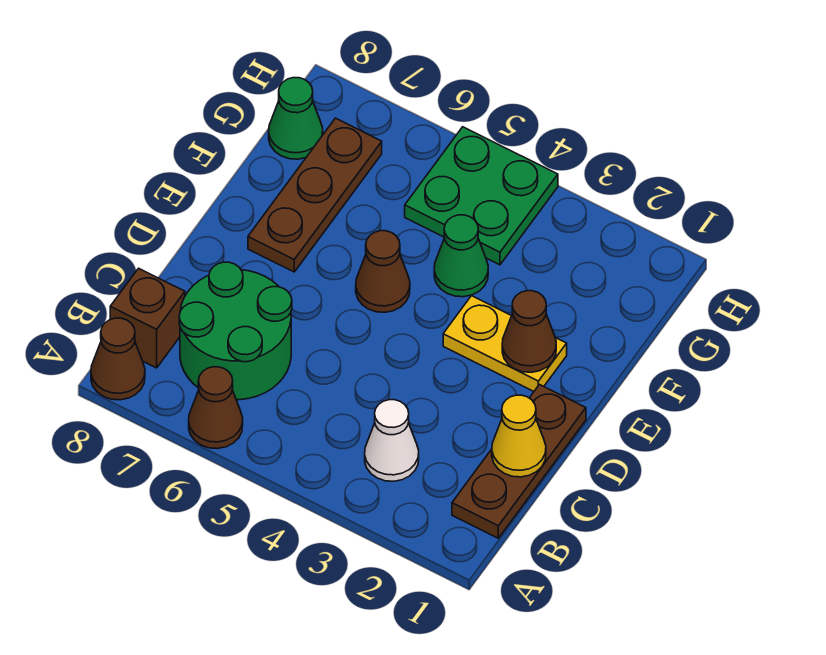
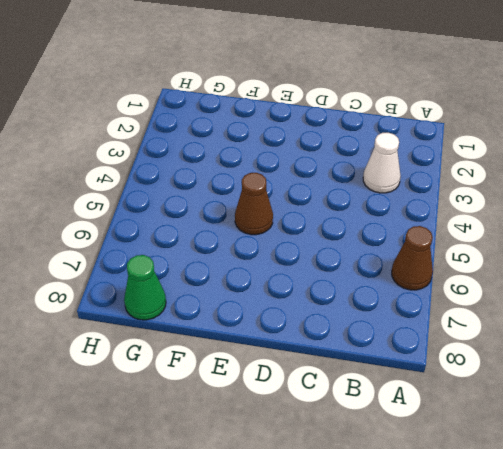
none -> brown cone A8 level 1
none -> brown plate B1:D1 level 1
none -> green round brick B6:C7 level 1

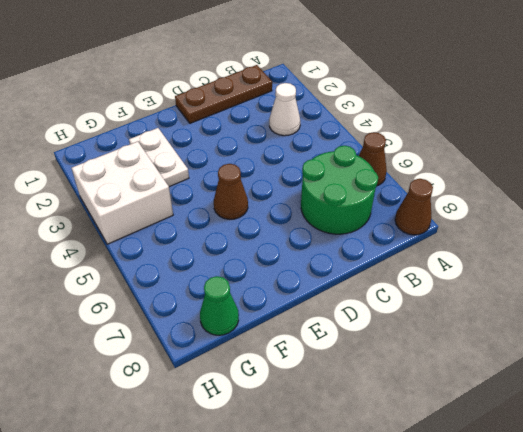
white plate F2:F3 level 1 -> none
white brick G3:H4 level 1 -> green plate G4:H5 level 1
none -> brown brick B8 level 1
none -> yellow plate E2:E3 level 1
none -> brown plate E7:G7 level 1

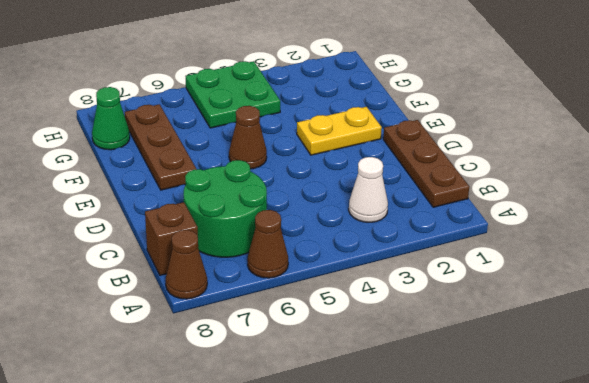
none -> green cone F4 level 1
none -> yellow cone C1 level 2
none -> brown cone E2 level 2

